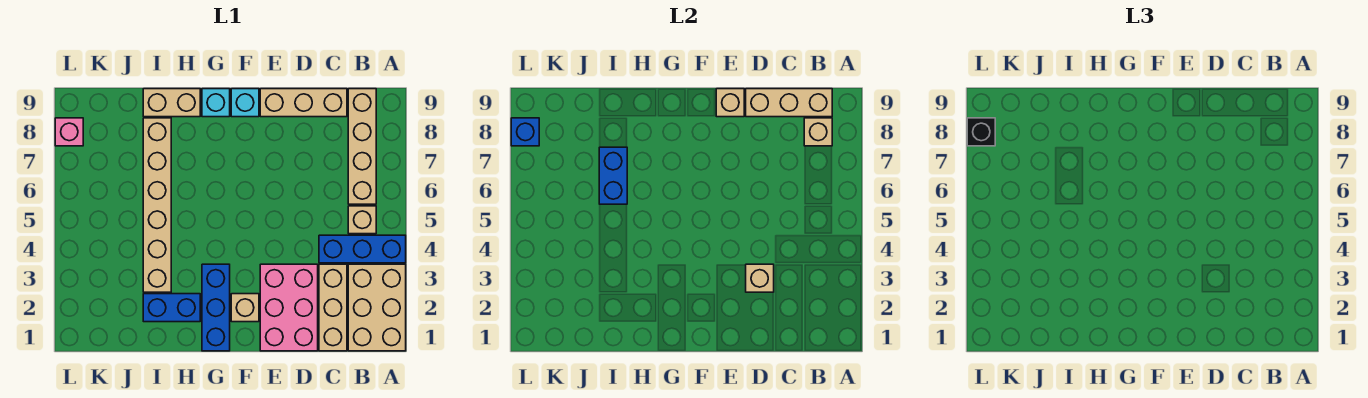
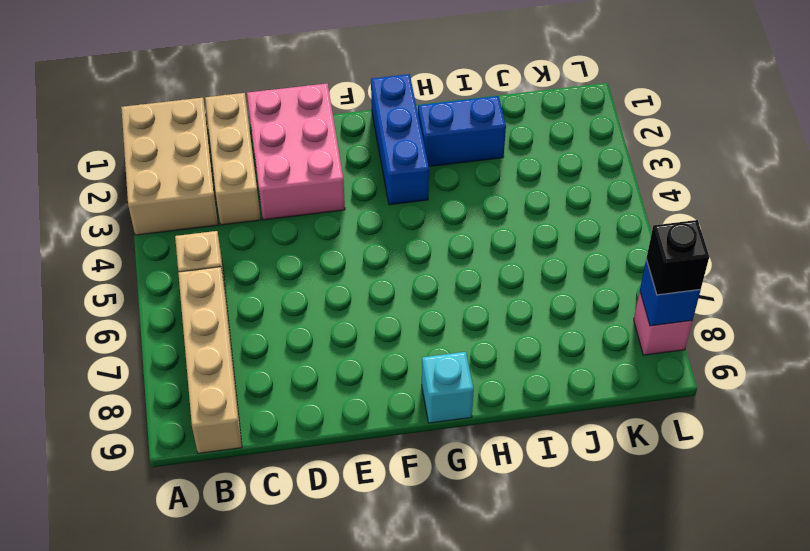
none -> blue brick A4:C4 level 1
none -> tan brick C9:E9 level 1
none -> tan brick F2 level 1

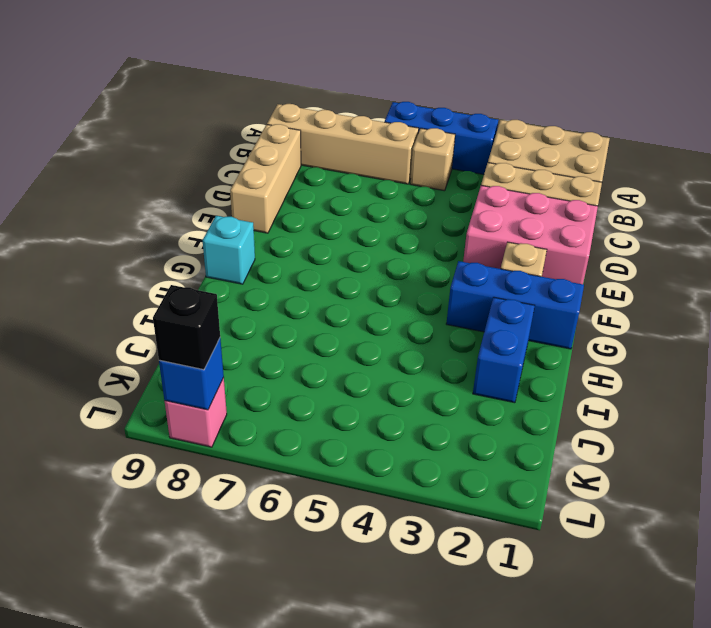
blue brick A4:A6 level 1 -> blue brick A4:C4 level 1
none -> cyan brick F9 level 1
none -> tan brick H9:I9 level 1
none -> tan brick I3:I8 level 1

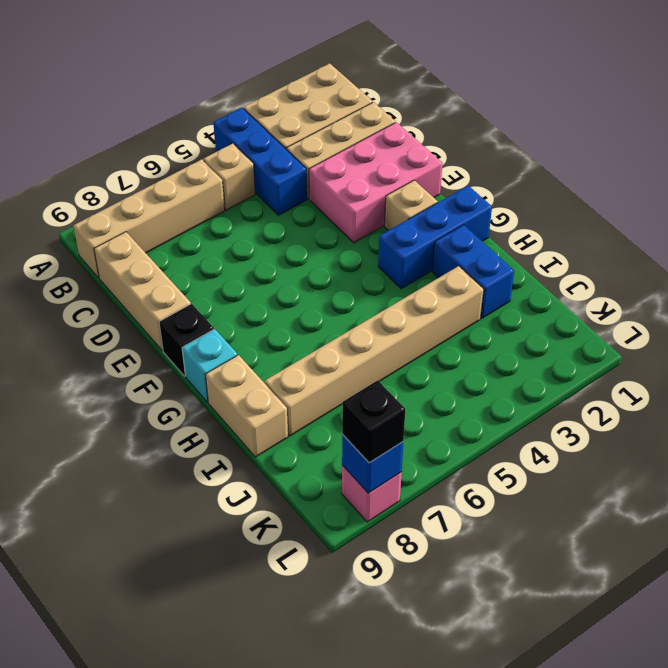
black brick F9 level 1 -> cyan brick F9 level 1
none -> tan brick B8 level 2
none -> tan brick B9:D9 level 2
none -> tan brick D3 level 2

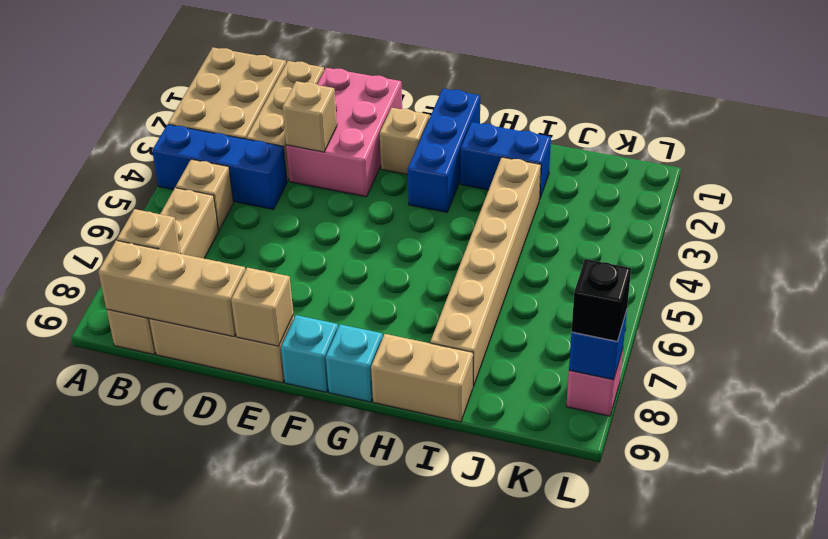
none -> blue brick I6:I7 level 2

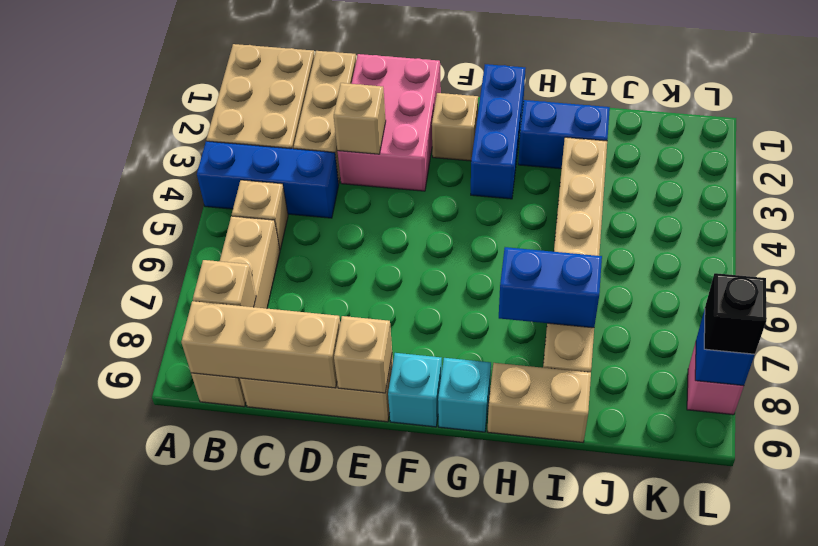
blue brick H7:I7 level 2 -> blue brick I6:I7 level 2

